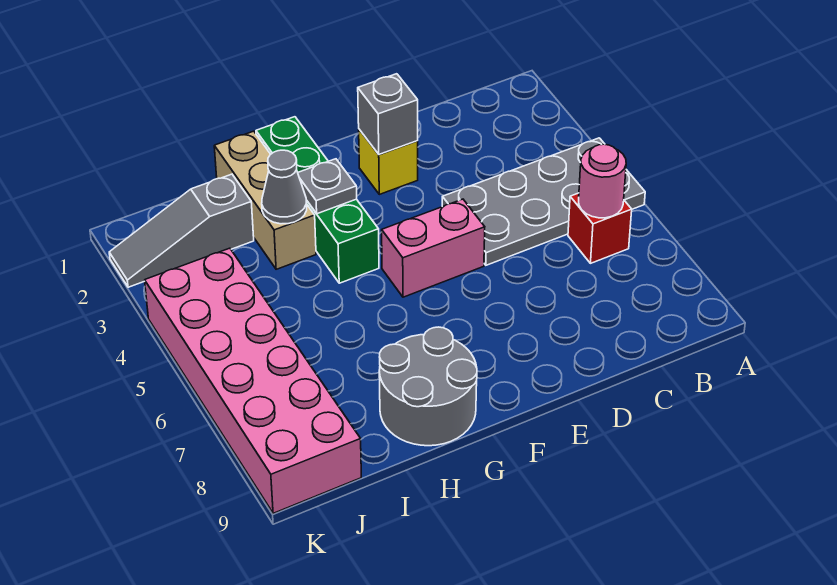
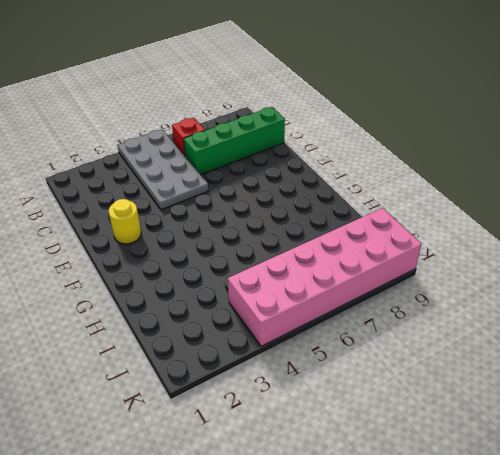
green brick C6:C9 level 1 -> green brick G1:G4 level 1
yellow round brick E2 level 1 -> yellow brick E2 level 1
none -> pink brick E5:F5 level 1
none -> grey round brick G8:H9 level 1
none -> tan brick H1:H3 level 1

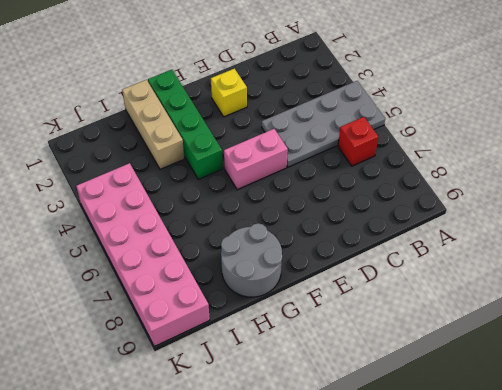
none -> grey slope I2:K2 level 1 top I
none -> pink round brick B6 level 2
none -> grey brick E2 level 2

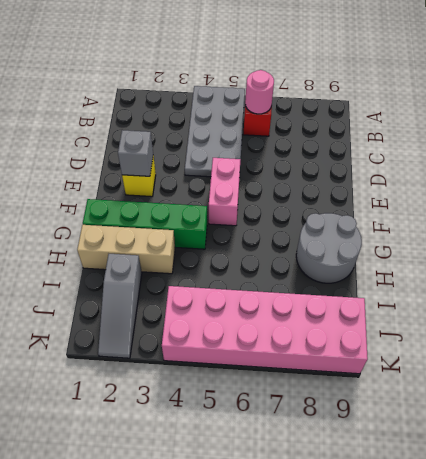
none -> grey plate G3 level 2
none -> grey cone H3 level 2

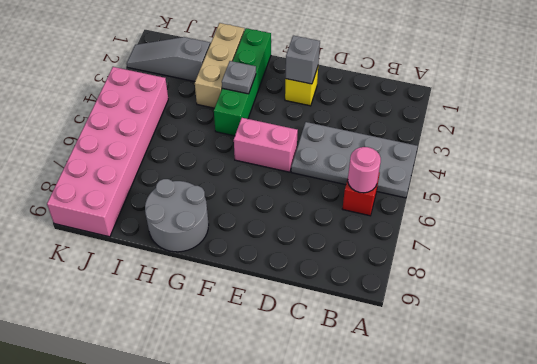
none -> grey cone H3 level 2

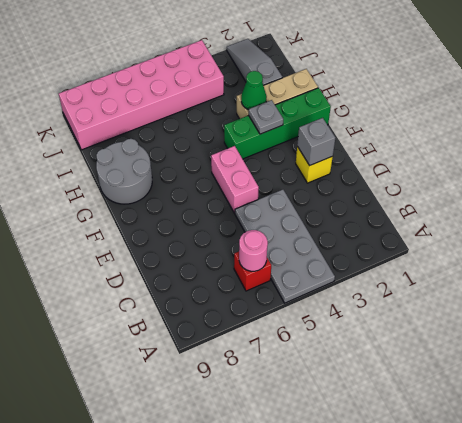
green cone H3 level 2 -> grey cone H3 level 2

